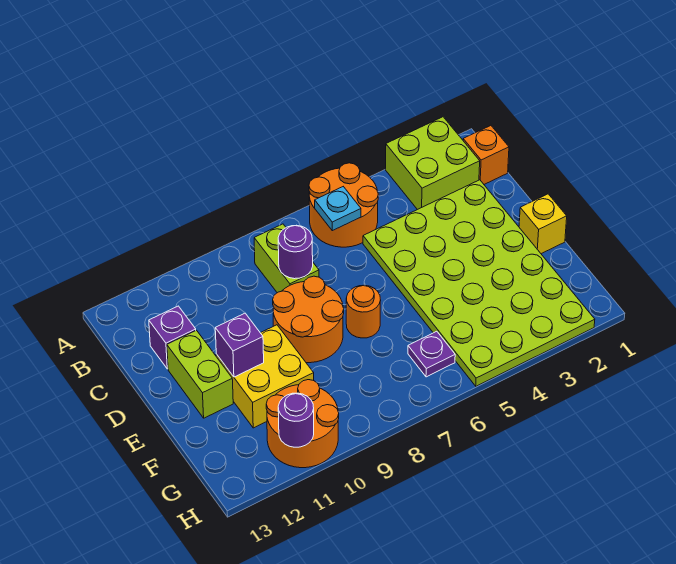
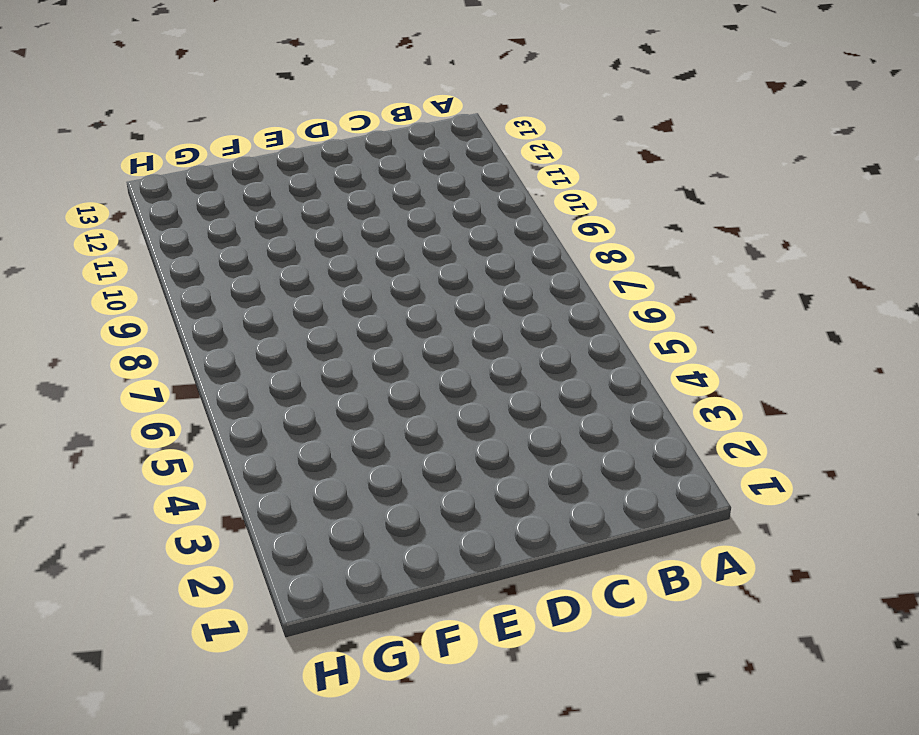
none -> lime brick A2:B3 level 1
none -> orange round brick A5:B6 level 1
none -> orange brick B1 level 1

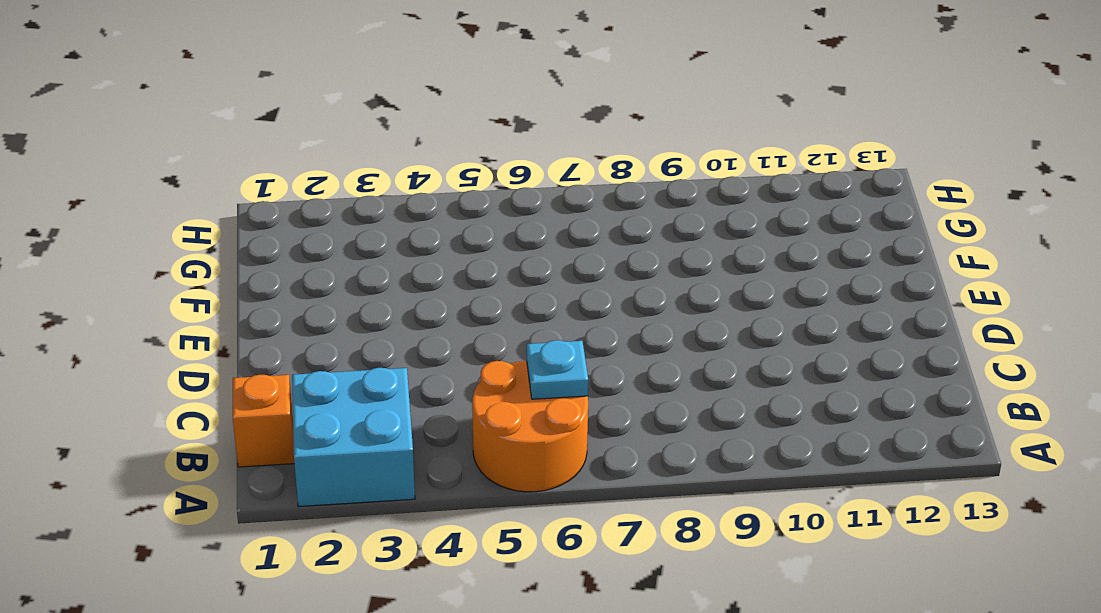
cyan brick A2:B3 level 1 -> lime brick A2:B3 level 1
none -> lime brick B8:C8 level 1
none -> lime plate C2:H5 level 1
none -> purple brick C12 level 1

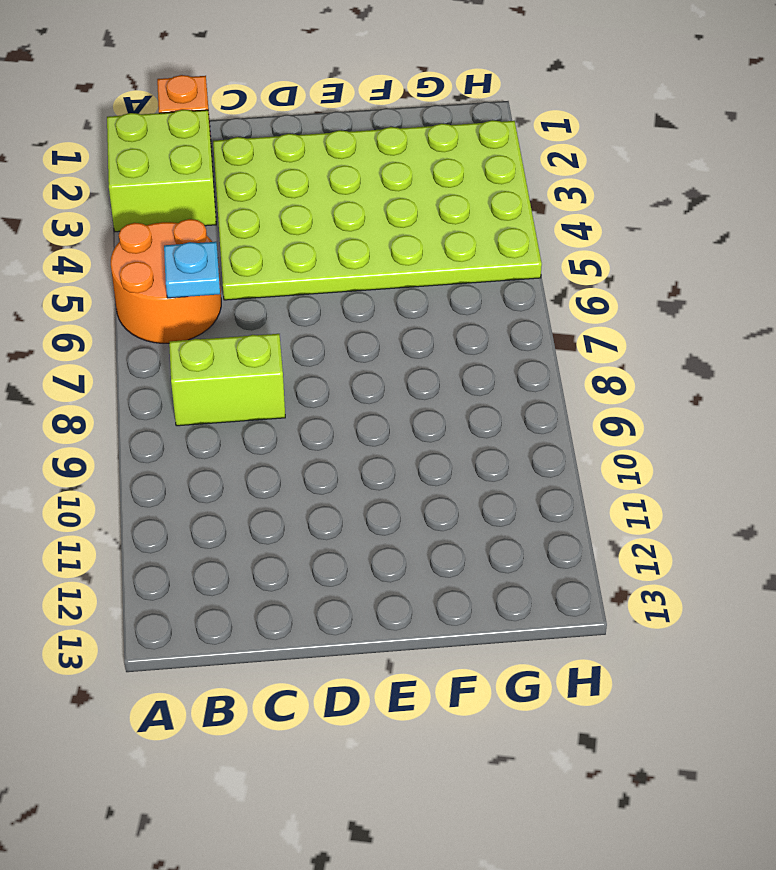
none -> purple brick C12 level 1
none -> orange round brick D8:E9 level 1
none -> lime brick D12:E12 level 1

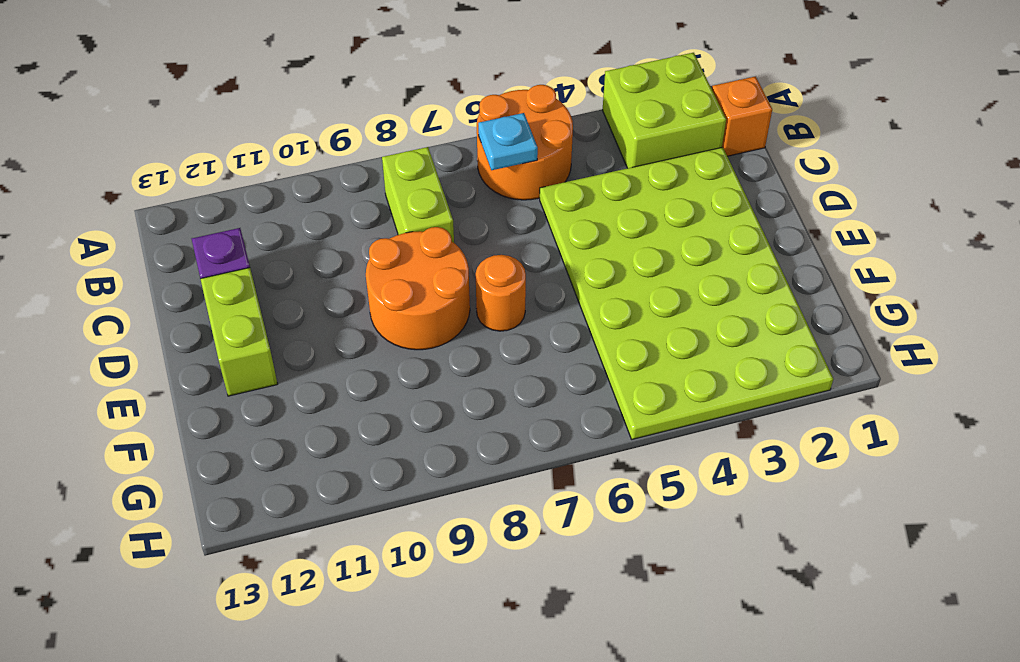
none -> yellow brick E1 level 1
none -> yellow brick E10:F11 level 1
none -> purple plate G6 level 1

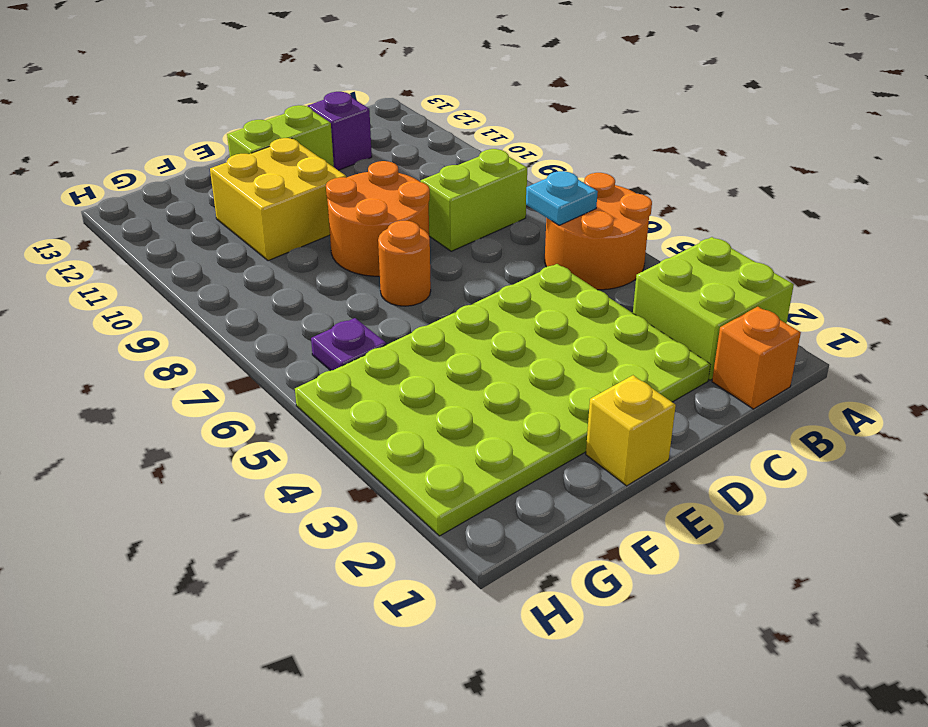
none -> orange round brick G10:H11 level 1
none -> purple round brick C8 level 2
none -> purple brick E11 level 2

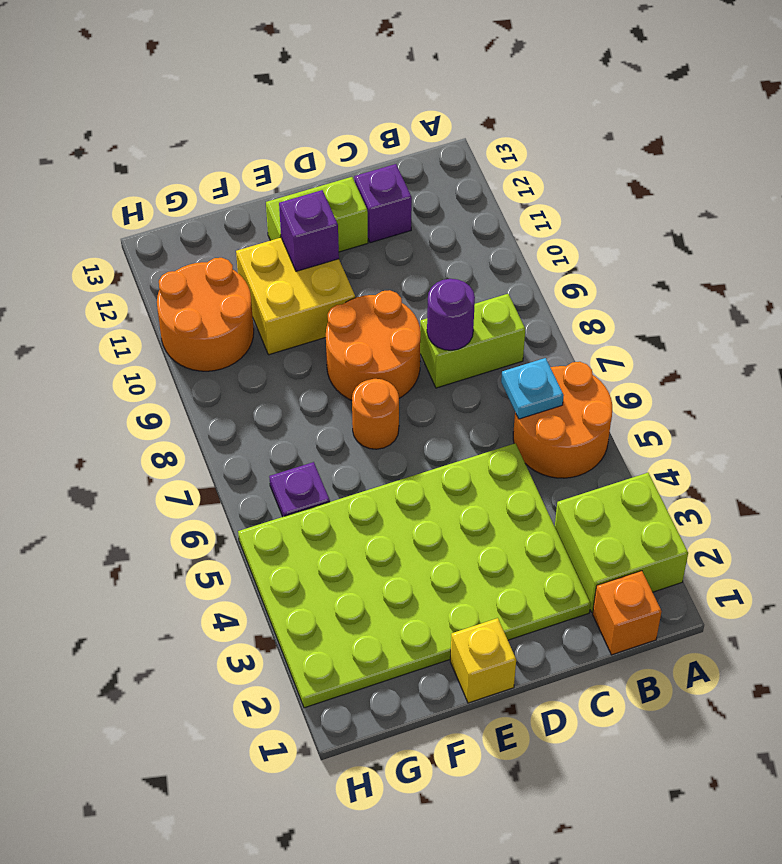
none -> purple round brick H11 level 2

